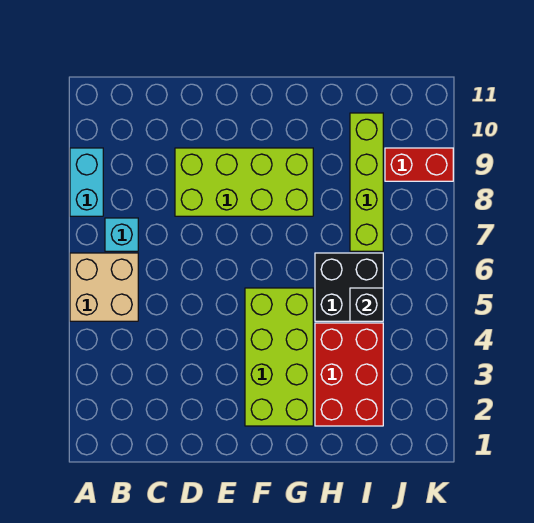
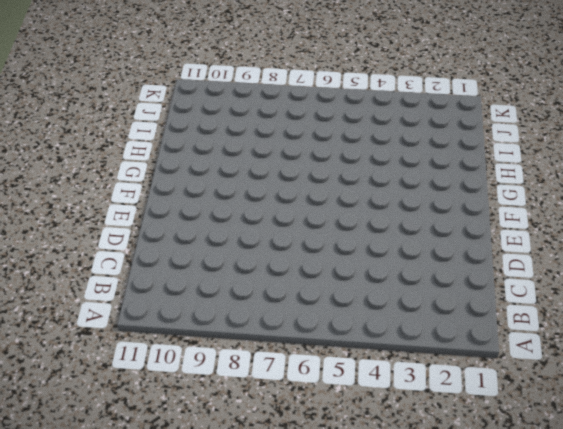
none -> tan brick A5:B6 level 1
none -> cyan brick A8:A9 level 1

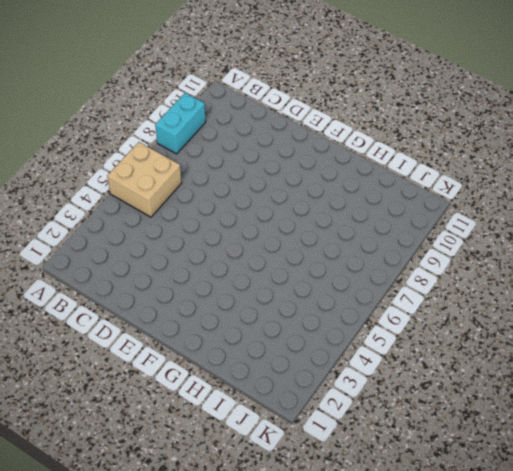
none -> cyan brick B7 level 1
none -> lime brick D8:G9 level 1

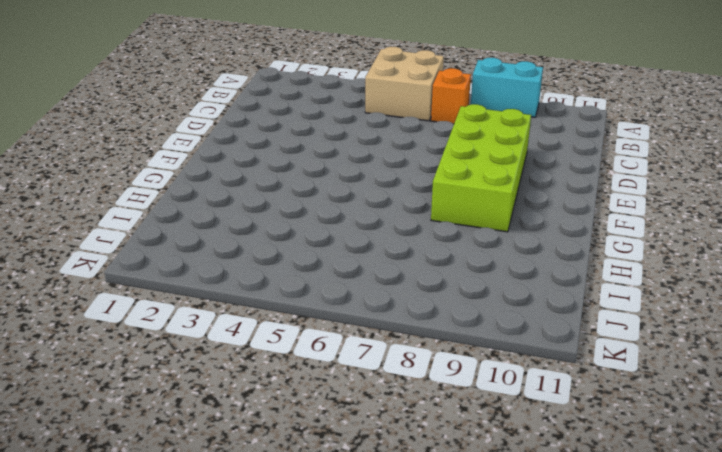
orange brick B7 level 1 -> cyan brick B7 level 1
none -> lime brick F2:G5 level 1
none -> red brick H2:I4 level 1

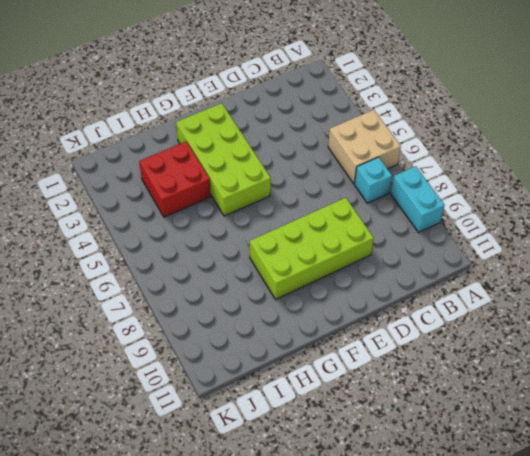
red brick H3:I4 level 1 -> red brick H2:I4 level 1
none -> black brick H5:I6 level 1
none -> lime brick I7:I10 level 1

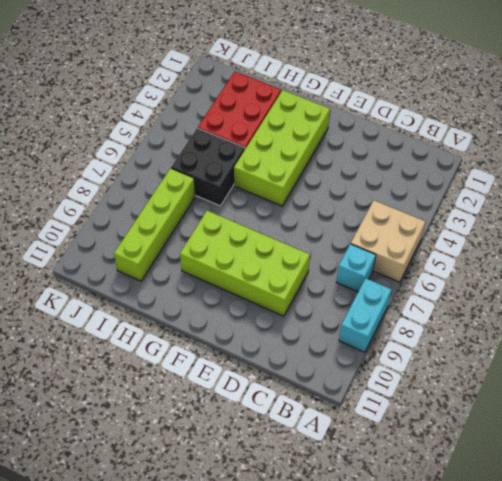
none -> red brick J9:K9 level 1
none -> black brick I5 level 2

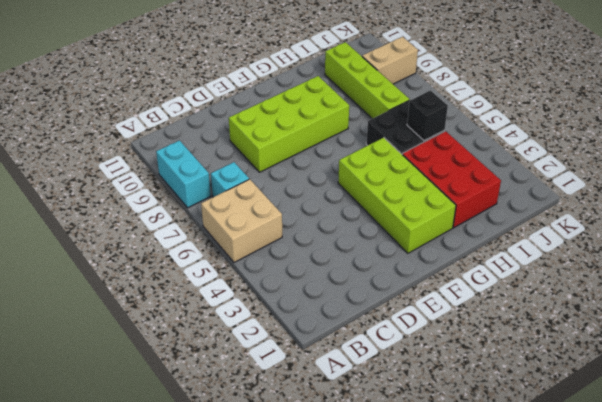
tan brick J9:K9 level 1 -> red brick J9:K9 level 1

